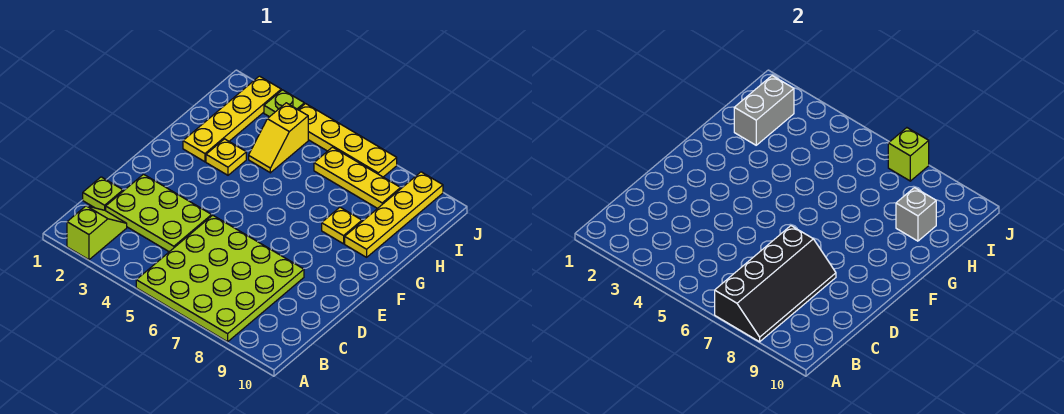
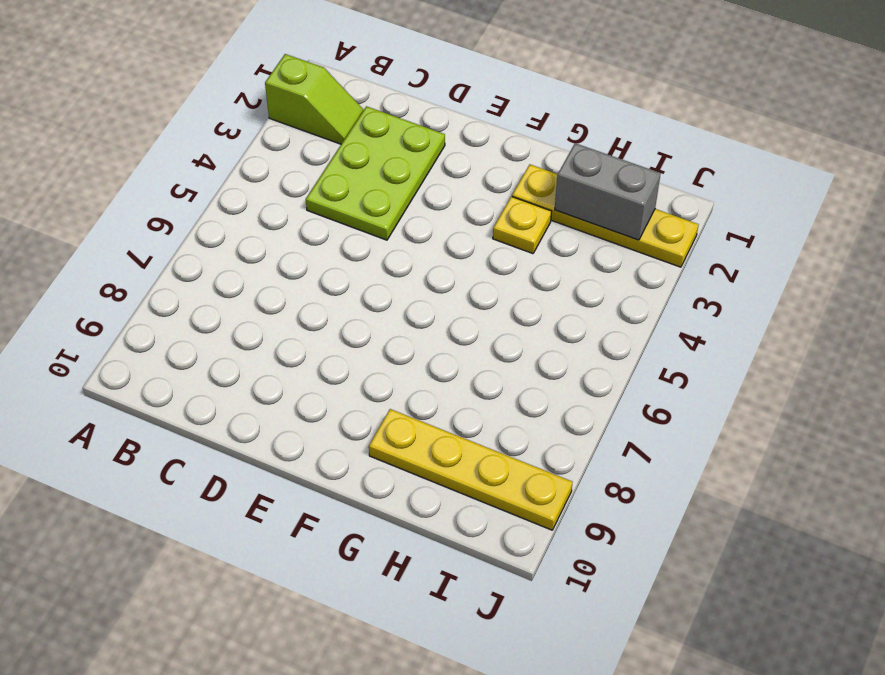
none -> lime plate A5:D8 level 1
none -> lime plate C1 level 1
none -> yellow plate G8 level 1

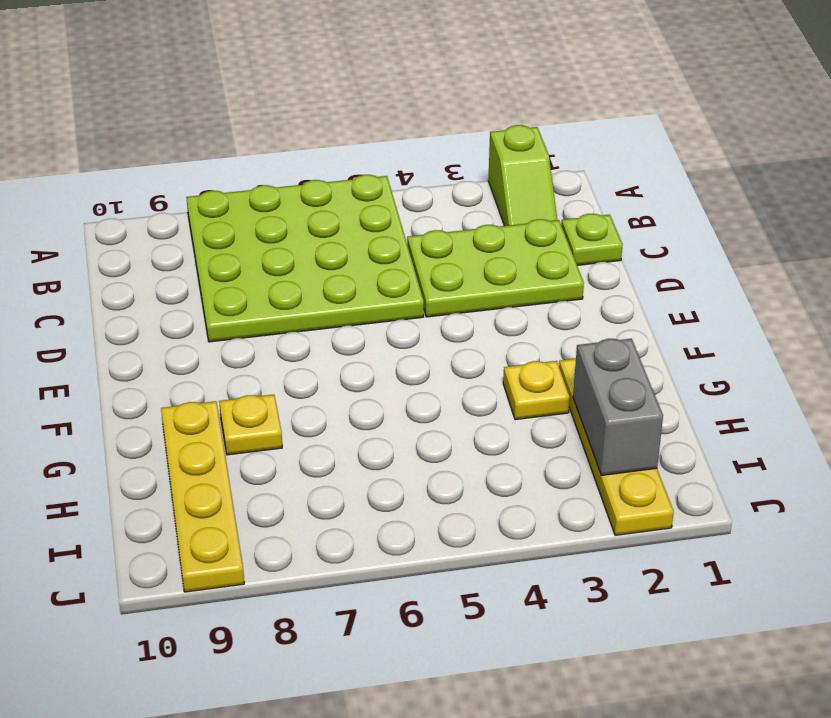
none -> yellow slope H4:I4 level 1 top I
none -> yellow plate I6:I8 level 1
none -> lime plate J3 level 1

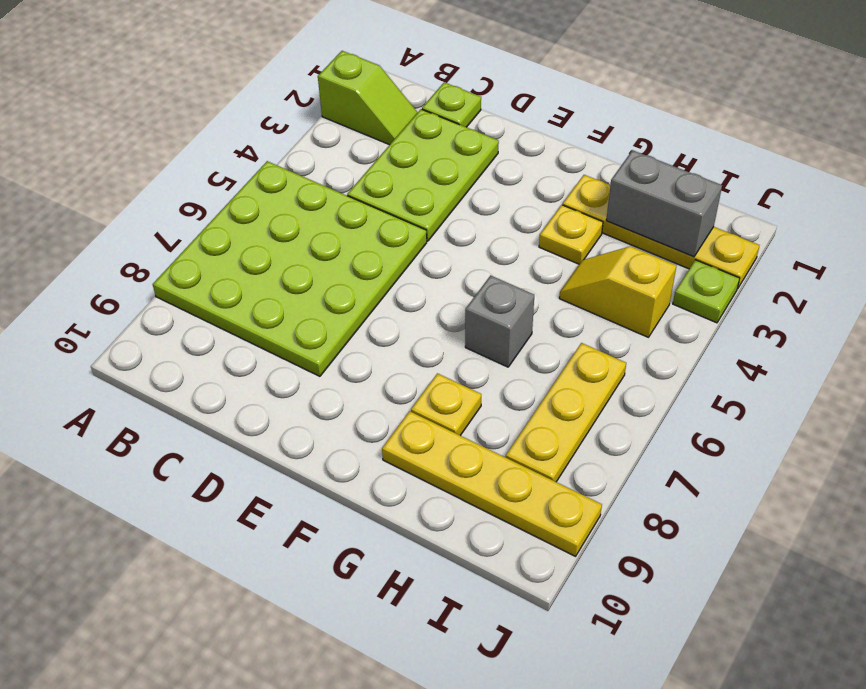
grey brick G6 level 1 -> grey brick H9 level 2
none -> yellow plate J4:J7 level 1
none -> black slope A7:D8 level 2 top 7
none -> lime brick J7 level 2

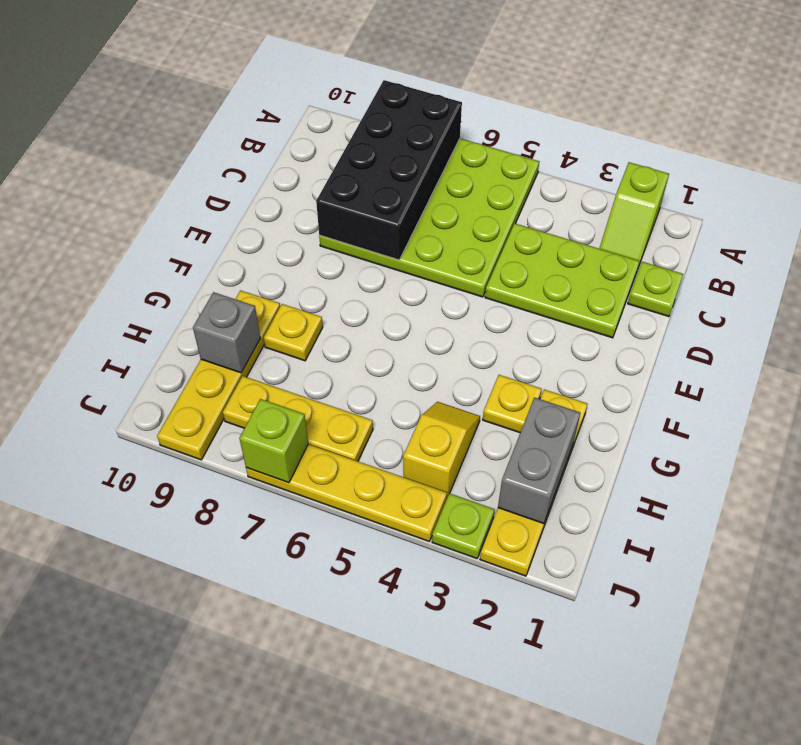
black brick A7:D8 level 2 -> black slope A7:D8 level 2 top 7

